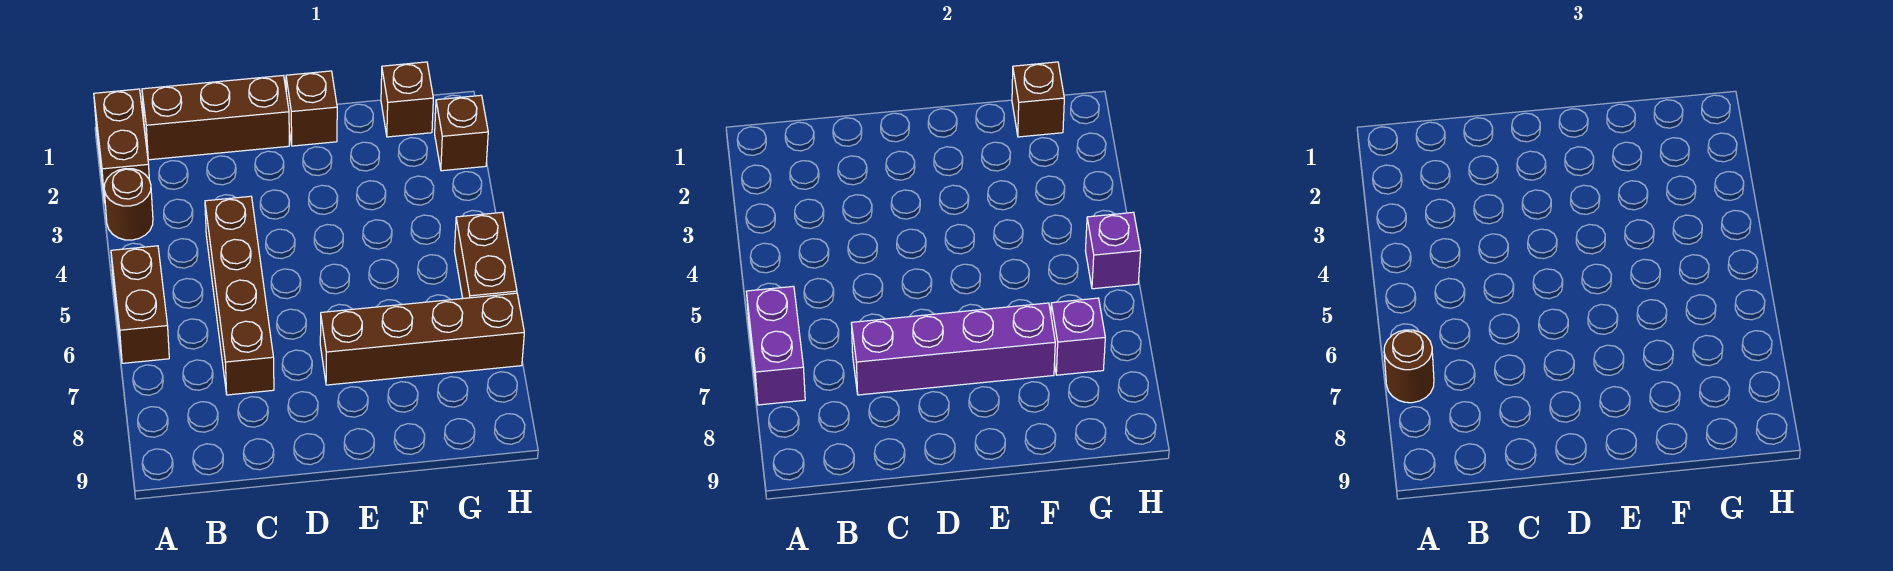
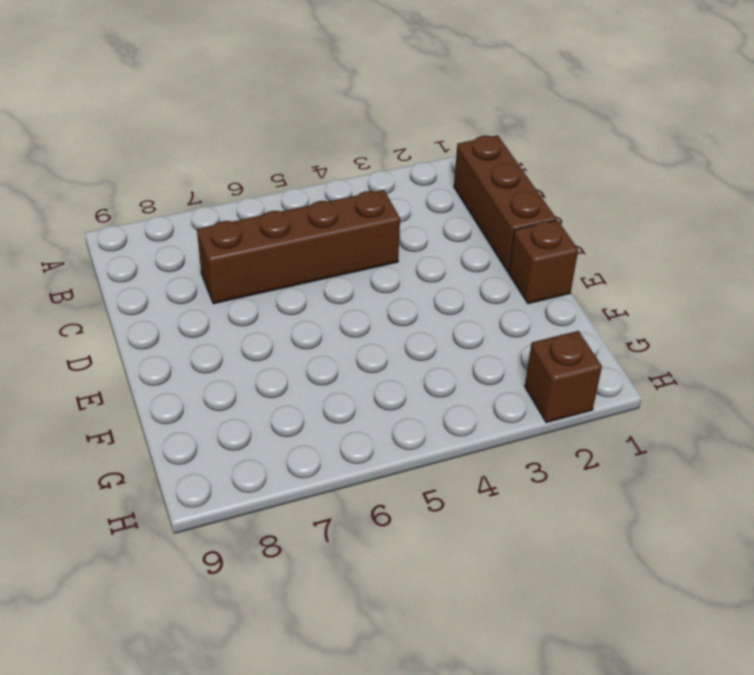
none -> brown brick A1:A2 level 1
none -> brown round brick A3 level 1
none -> brown brick A5:A6 level 1

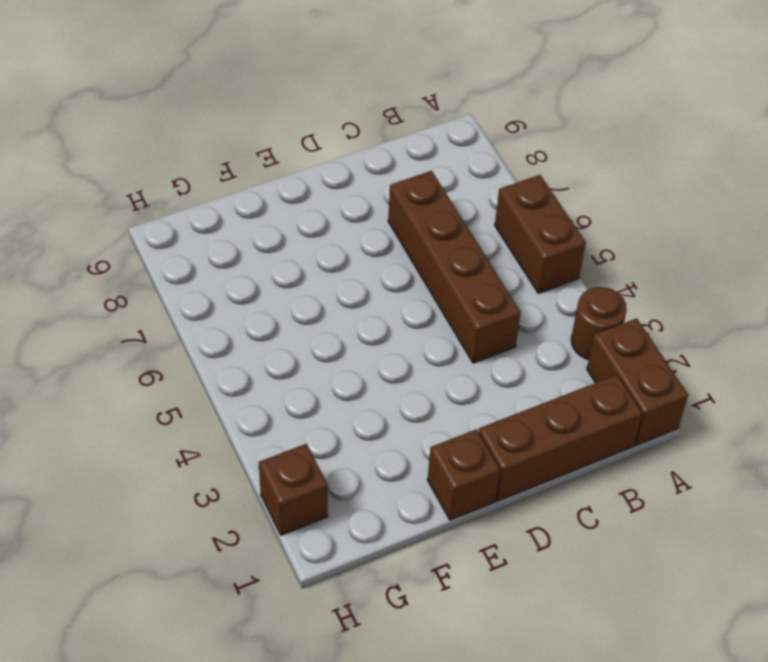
none -> brown brick E7:H7 level 1
none -> brown brick G1 level 1
none -> brown brick H5:H6 level 1

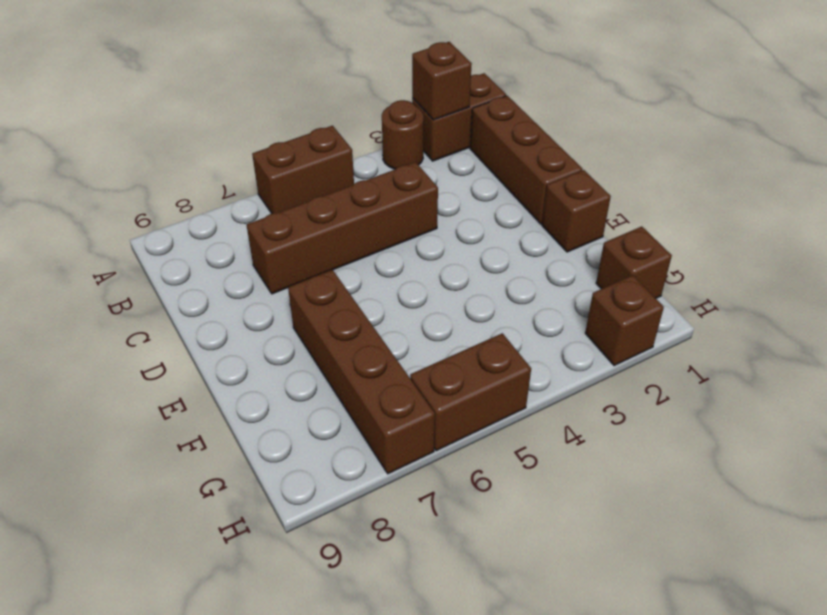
brown brick A2 level 2 -> brown brick G1 level 2
none -> purple brick A6:A7 level 2
none -> purple brick C7:F7 level 2
none -> purple brick G7 level 2

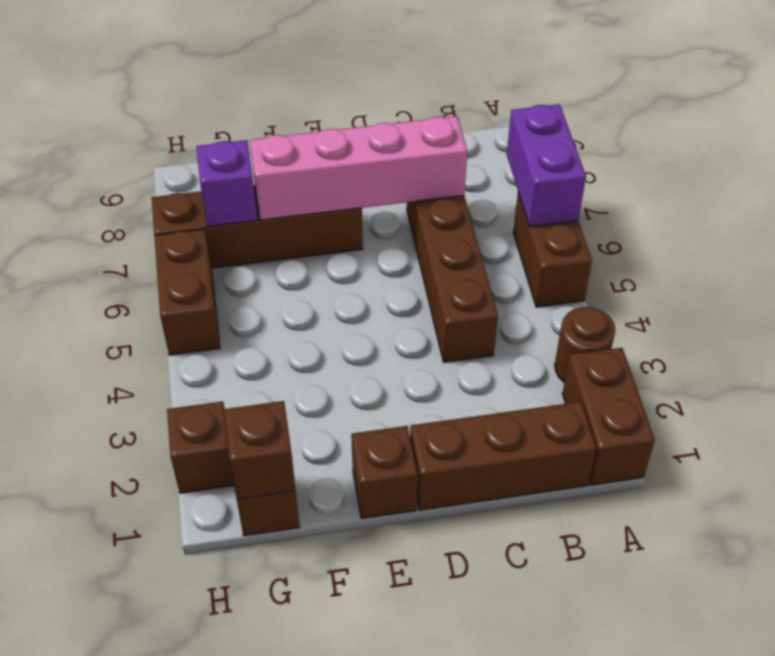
pink brick C7:F7 level 2 -> purple brick C7:F7 level 2
none -> purple brick H5 level 2
none -> brown round brick A7 level 3

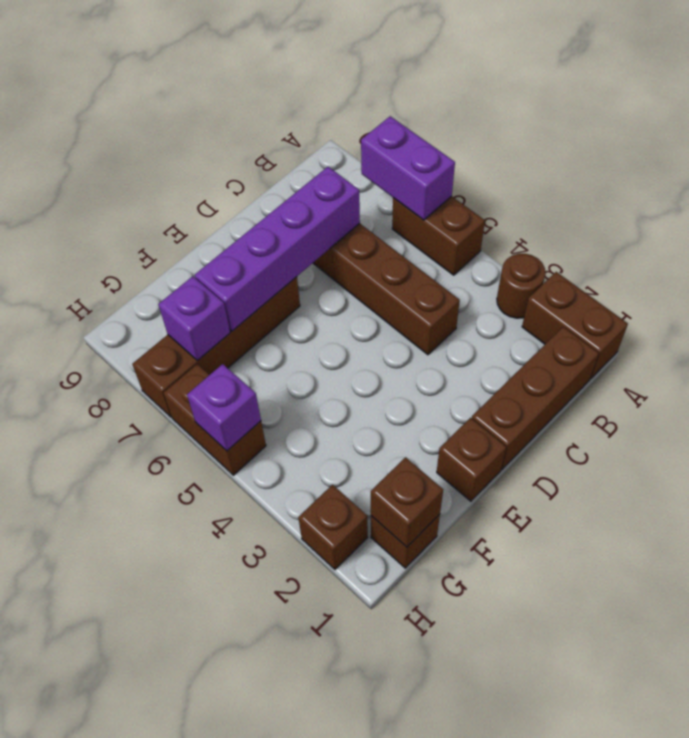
none -> brown round brick A7 level 3

